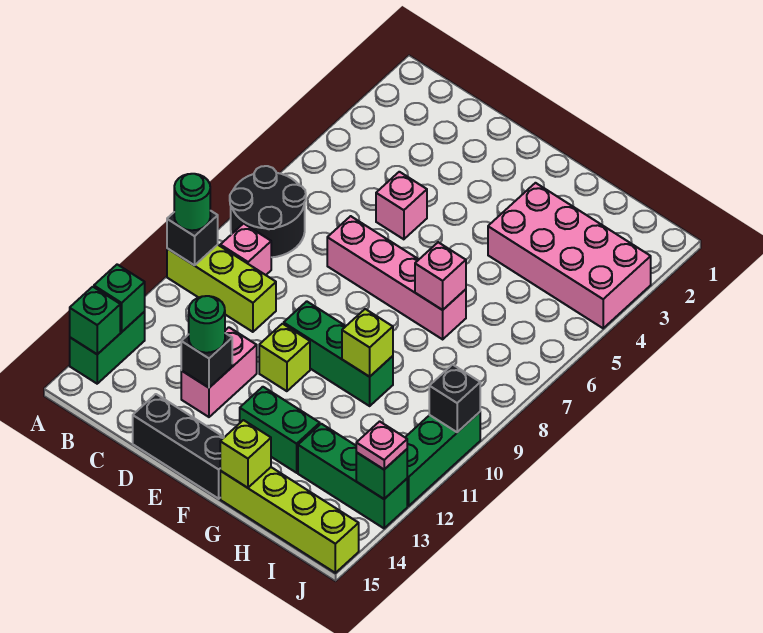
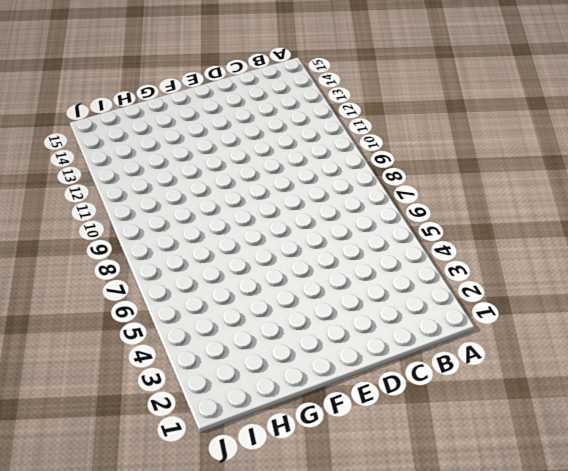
none -> black round brick A7:B8 level 1
none -> lime brick A10:C10 level 1
none -> green brick A13:A14 level 1

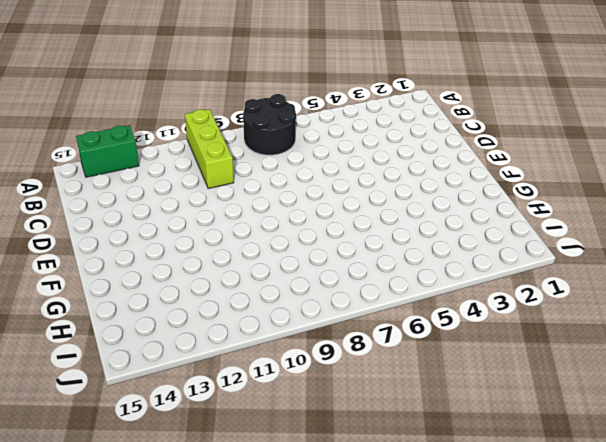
none -> pink brick B9 level 1
none -> pink brick D5 level 1
none -> pink brick D7:G7 level 1

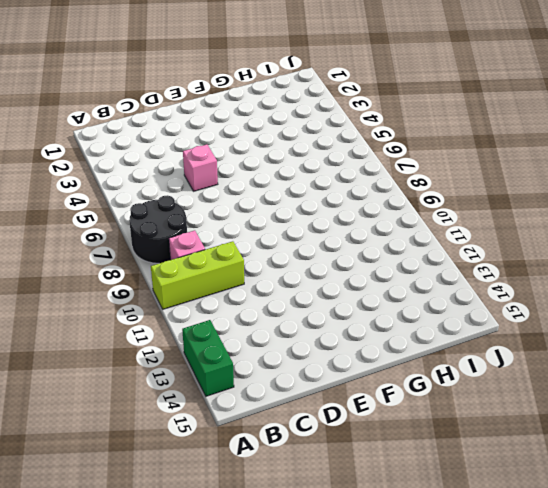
none -> pink brick D7:G7 level 1
none -> pink brick D12:D13 level 1
none -> black brick D15:F15 level 1

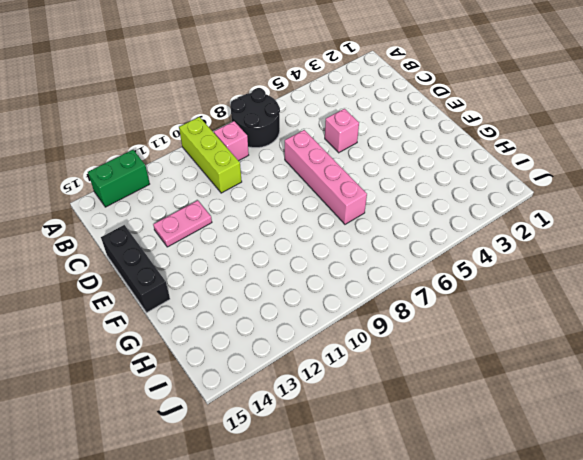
pink plate D12:D13 level 1 -> pink brick D12:D13 level 1
none -> green brick E10:G10 level 1
none -> lime brick E11 level 1
none -> green brick F13:G13 level 1

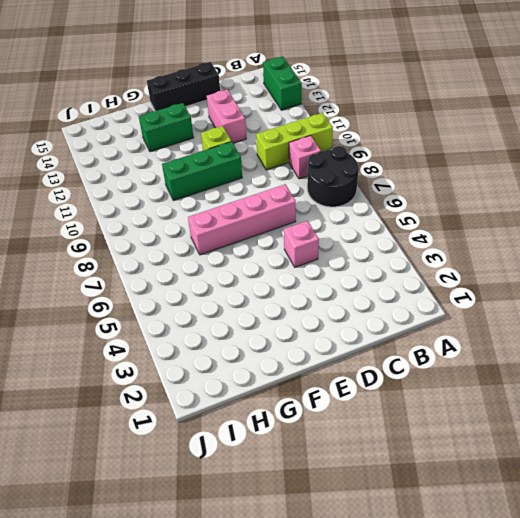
none -> pink brick G3:J4 level 1
none -> lime brick G15:J15 level 1
none -> green brick H13:J13 level 1

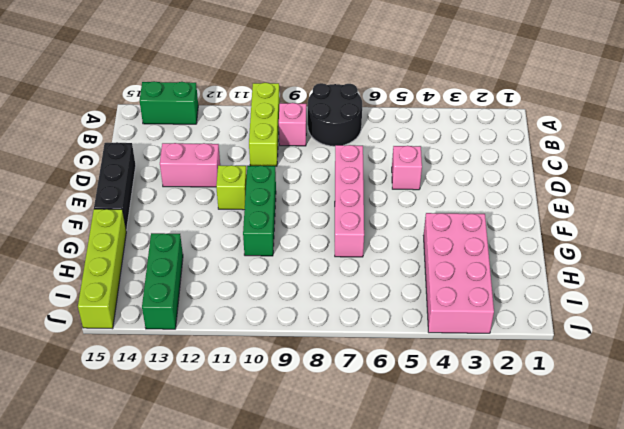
none -> green brick F13:G13 level 1
none -> green brick J10:J12 level 1
none -> black brick A10 level 2

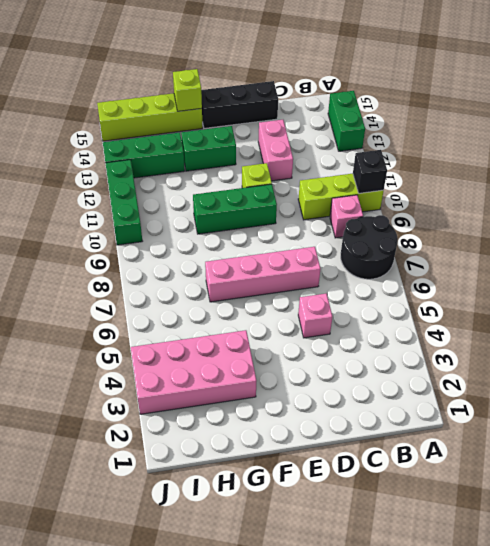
none -> green brick A13 level 2
none -> green brick A14 level 2
none -> black brick D13 level 2

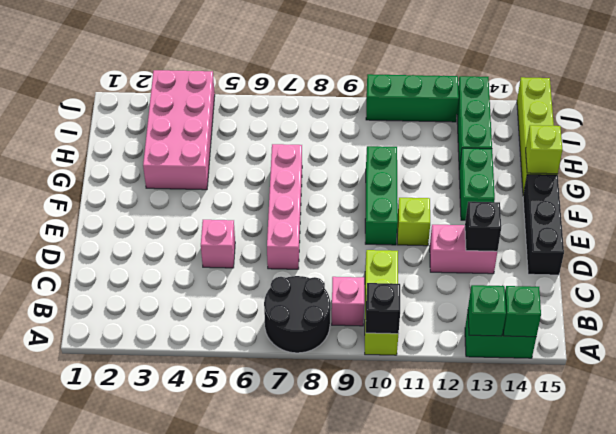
none -> pink brick G7 level 2
none -> lime brick G10 level 2
none -> black brick J10 level 2

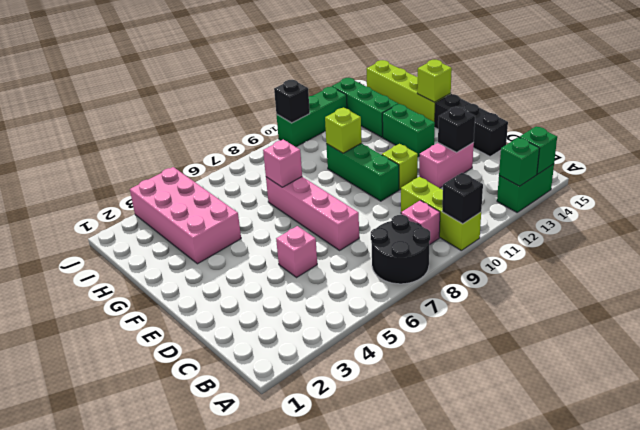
none -> green brick J13 level 2
none -> green round brick A10 level 3
none -> green round brick D13 level 3

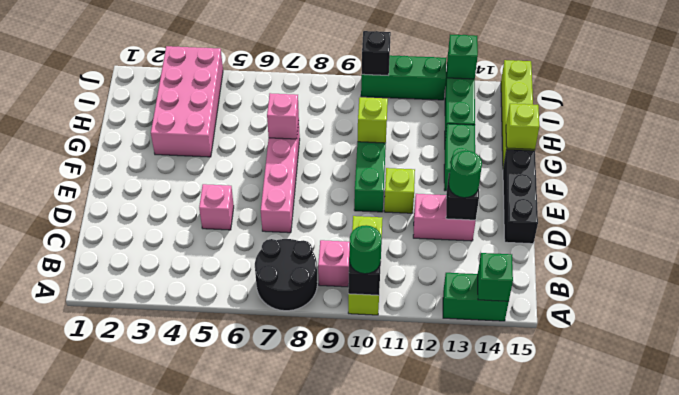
none -> green brick A13 level 2
none -> pink plate J13 level 3

